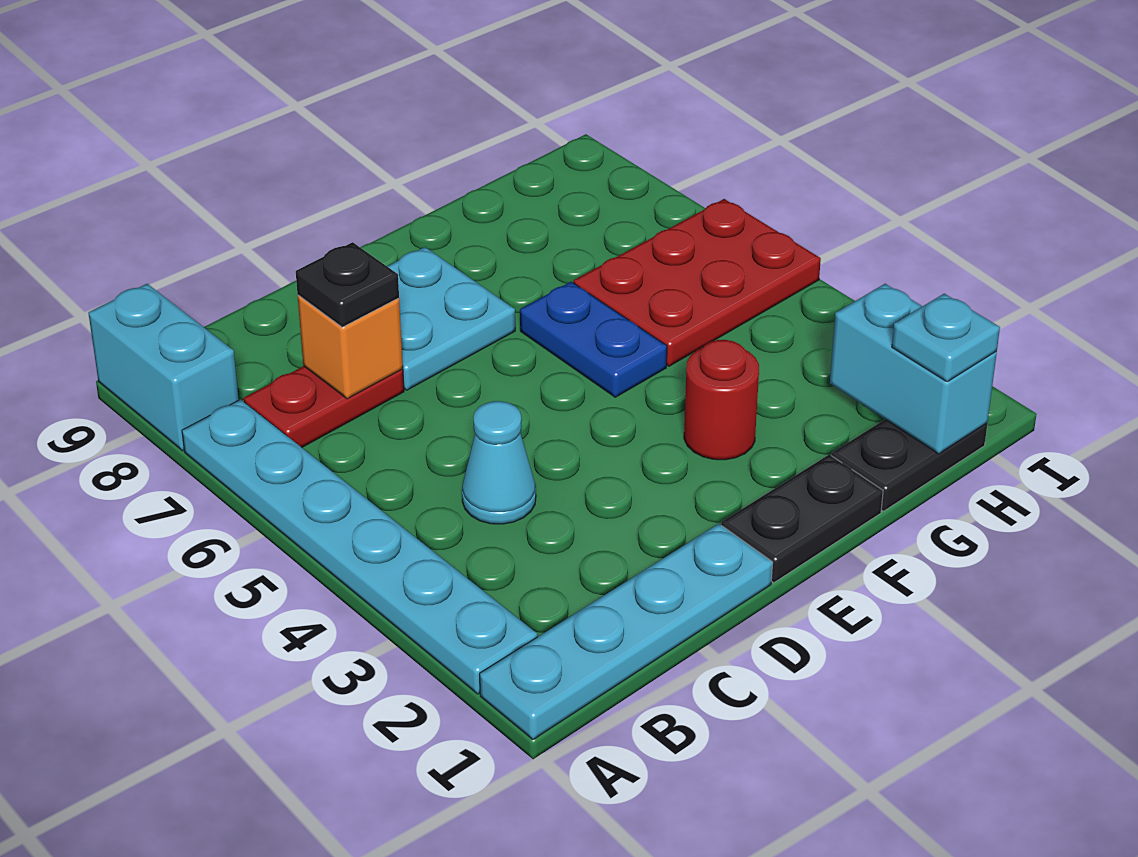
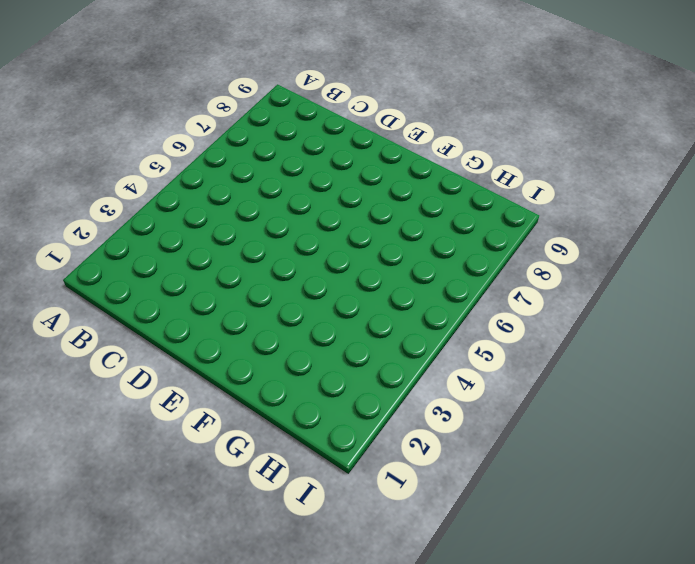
none -> cyan plate A1:D1 level 1
none -> cyan plate A2:A7 level 1
none -> cyan brick A8:A9 level 1

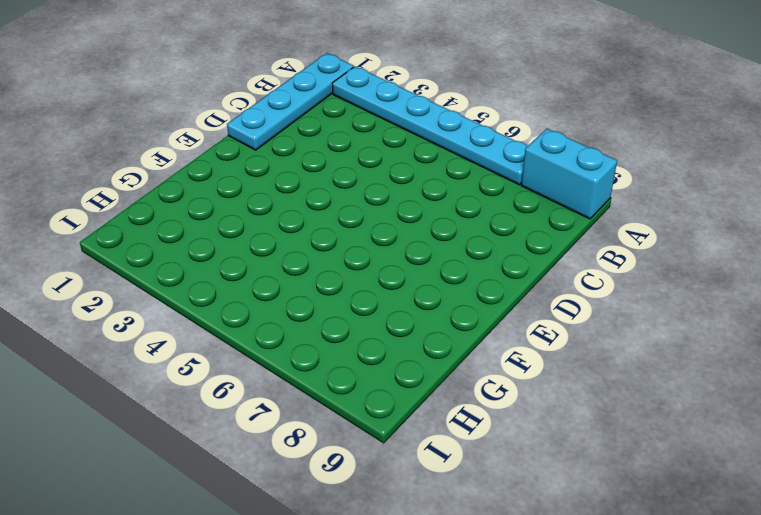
none -> red plate B7:C7 level 1
none -> cyan cone C4 level 1
none -> cyan plate D7:E8 level 1

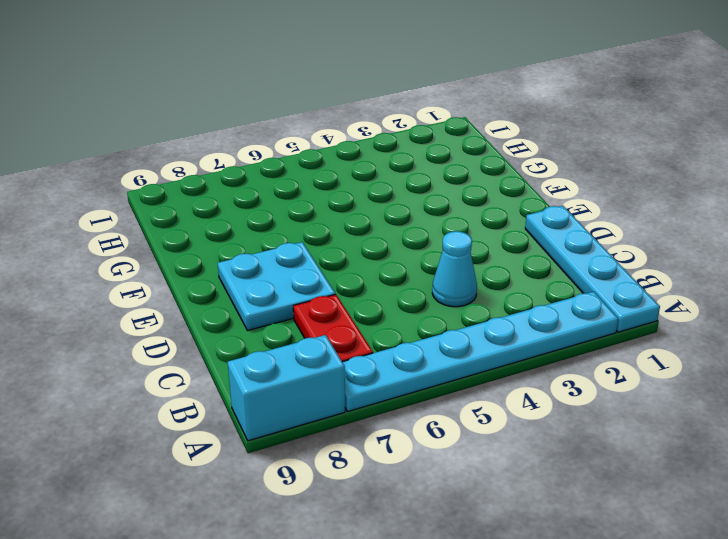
none -> black plate E1:F1 level 1
none -> red round brick F3 level 1
none -> blue plate F5:F6 level 1

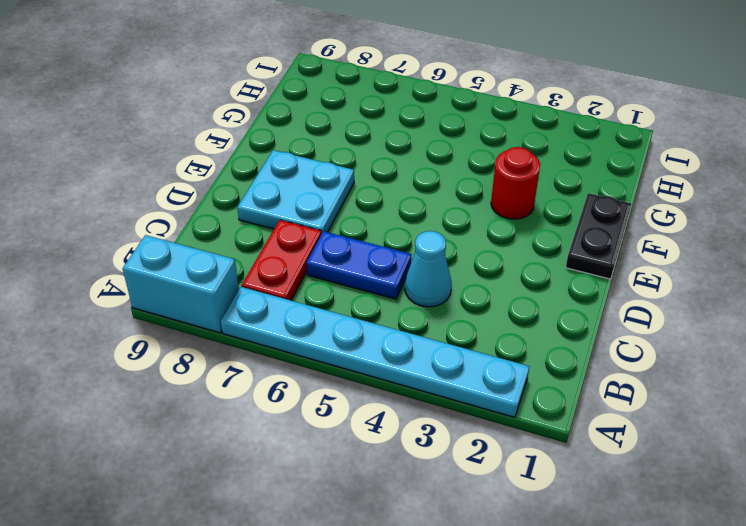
blue plate C5:C6 level 1 -> blue plate F5:F6 level 1
none -> cyan plate A1:D1 level 1
none -> black plate G1:H1 level 1
none -> red plate G5:I6 level 1

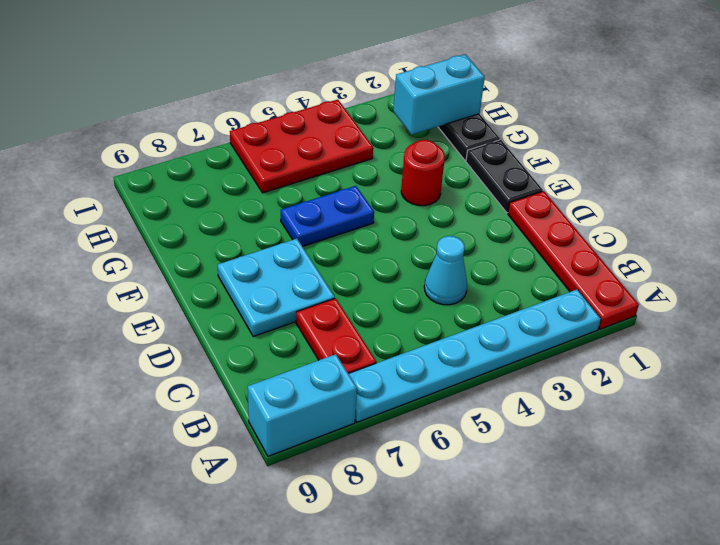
red plate A1:D1 level 1 -> cyan plate A1:D1 level 1
red plate H4:I6 level 1 -> red plate G5:I6 level 1
none -> orange brick C7 level 2
none -> black plate C7 level 3
none -> cyan plate H1 level 3

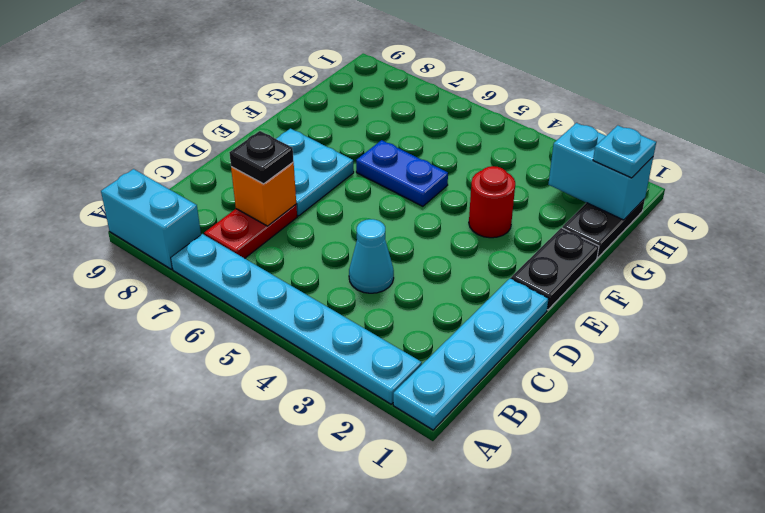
none -> red plate G5:I6 level 1

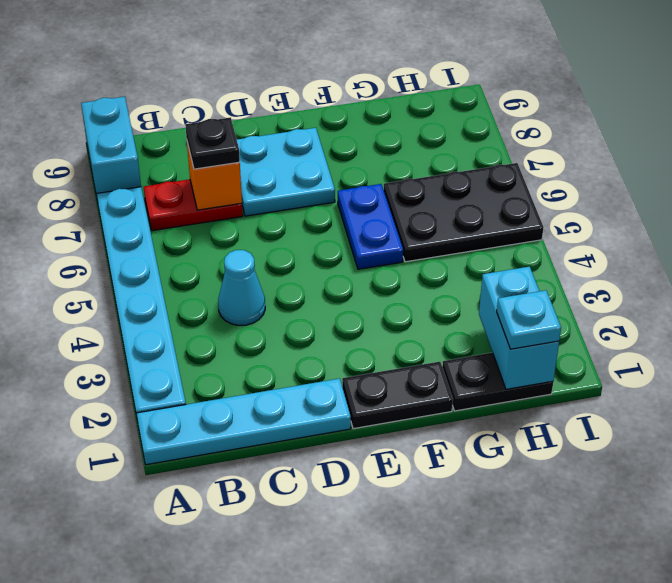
black plate G5:I6 level 1 -> red plate G5:I6 level 1
none -> red round brick F3 level 1

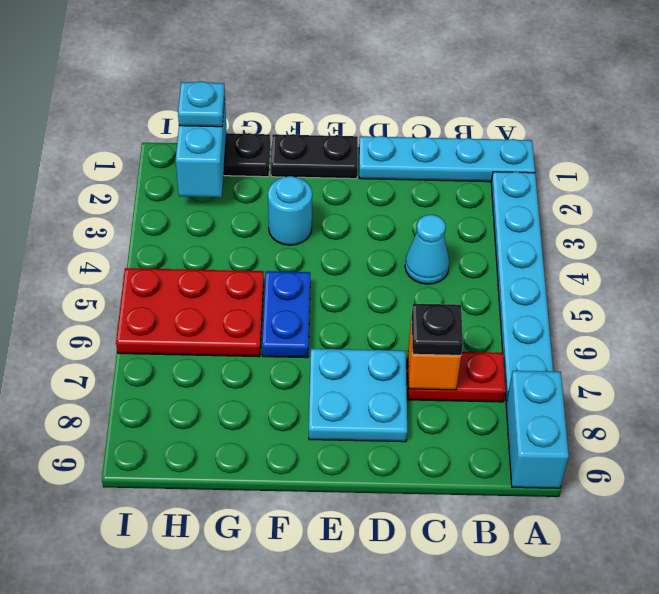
cyan round brick F3 level 1 -> red round brick F3 level 1

